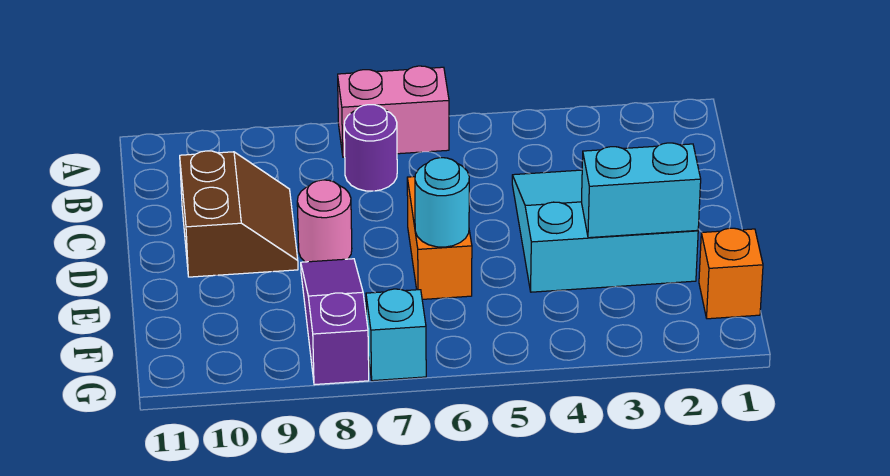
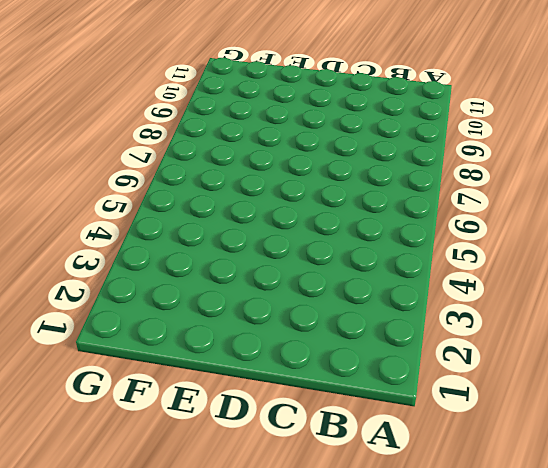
none -> pink brick A6:A7 level 1
none -> purple round brick B7 level 1

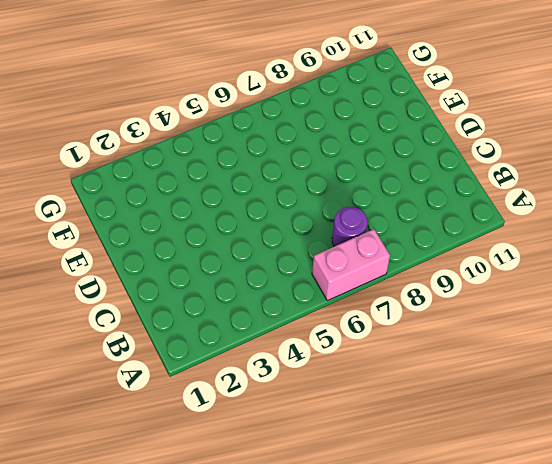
none -> cyan slope C2:E4 level 1 top E
none -> brown slope C9:D10 level 1 top 10

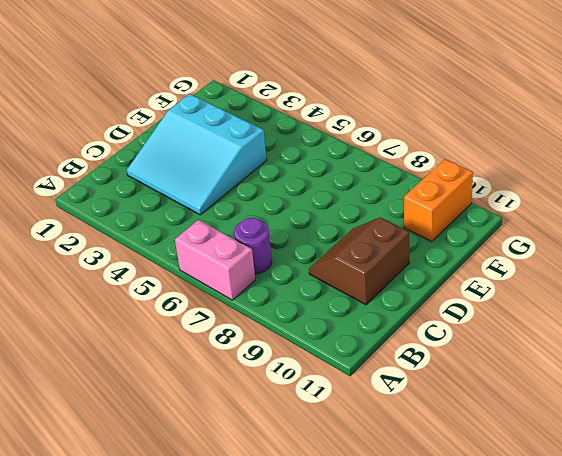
orange brick F10:G10 level 1 -> orange brick D6:E6 level 1
none -> pink round brick D8 level 1
none -> purple slope E8:G8 level 1 top G

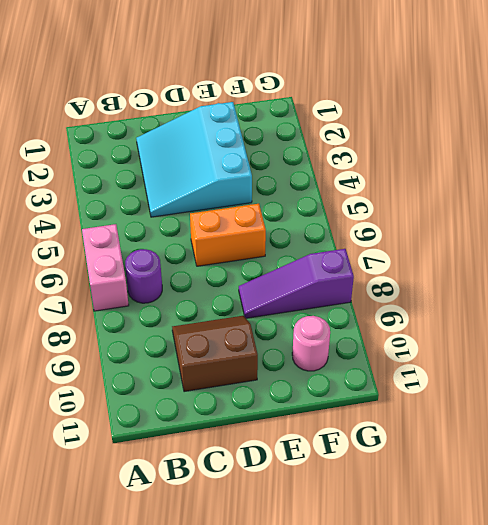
pink round brick F10 level 1 -> pink round brick D8 level 1
none -> orange brick F1 level 1
none -> cyan brick G7 level 1

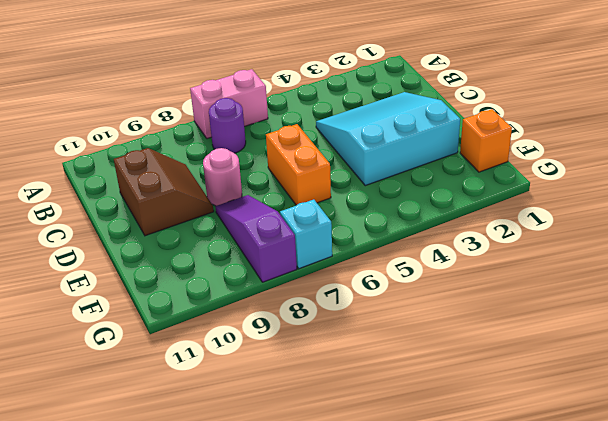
none -> cyan brick E2:E3 level 2
none -> cyan round brick E6 level 2

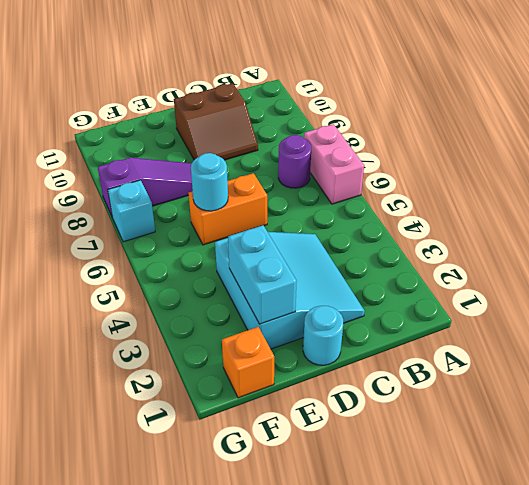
cyan round brick D1 level 1 -> none
none -> pink round brick D8 level 1

